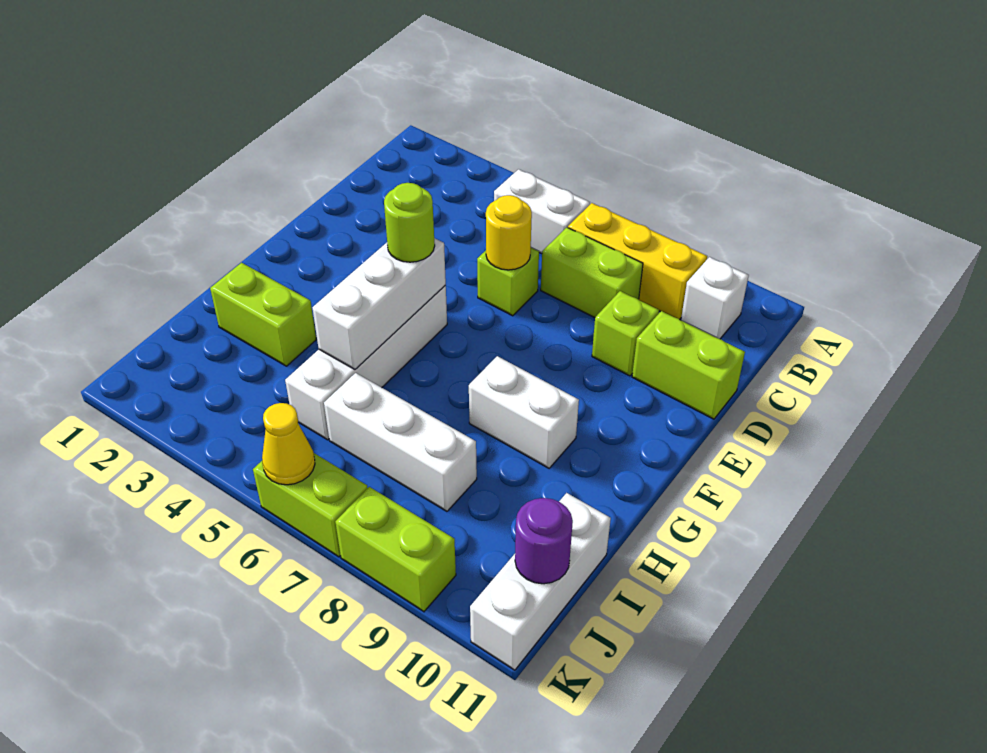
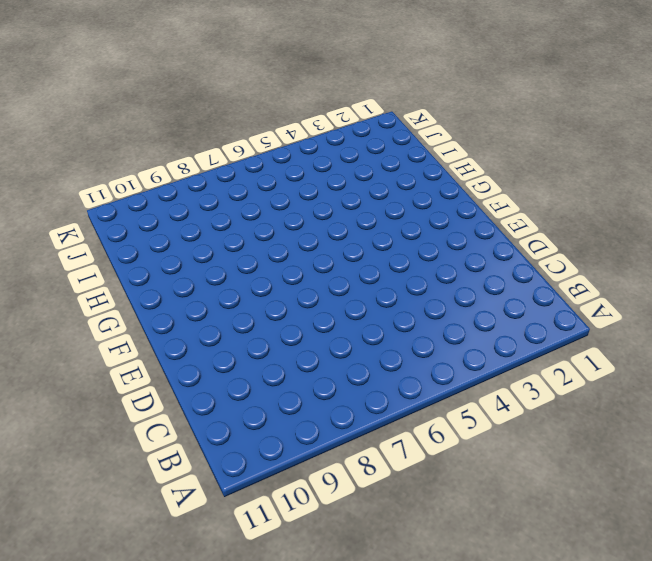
none -> white brick B5:B6 level 1
none -> yellow brick B7:B9 level 1
none -> white brick B10 level 1

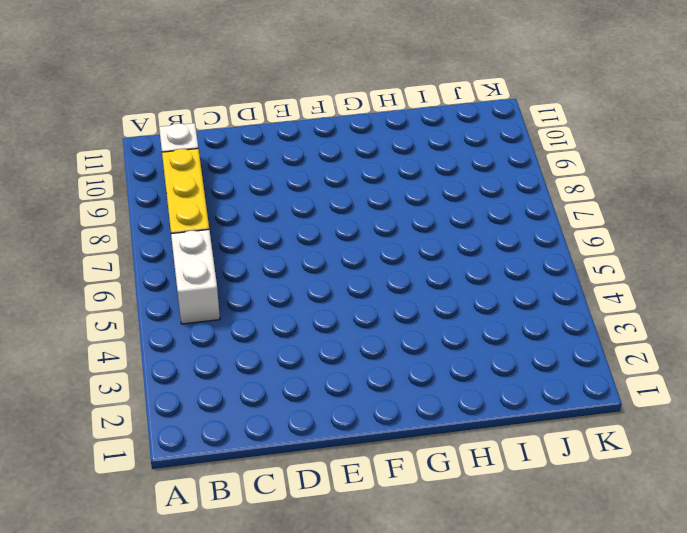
none -> lime brick C7:C8 level 1
none -> lime brick D6 level 1
none -> lime brick D9 level 1

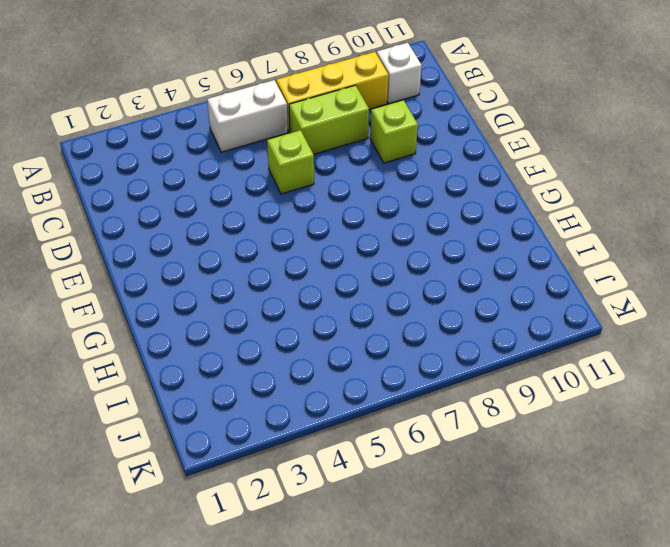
none -> lime brick D10:D11 level 1
none -> white brick F5:I5 level 1
none -> white brick G8:G9 level 1

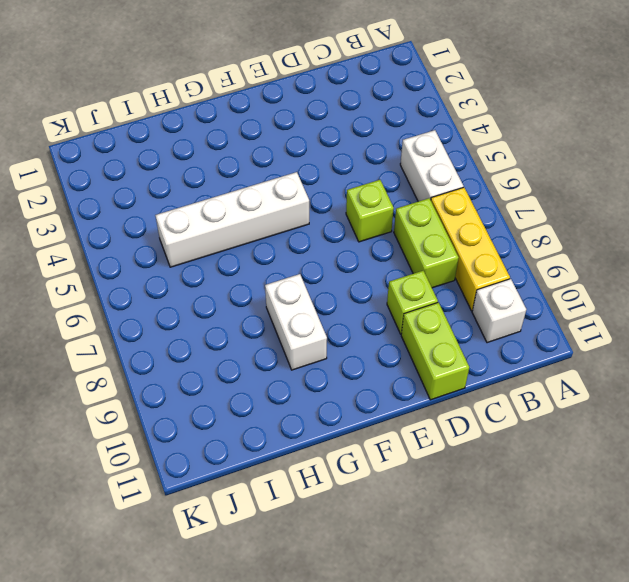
none -> lime brick H2:H3 level 1
none -> white brick I6:I8 level 1
none -> white brick I11:K11 level 1

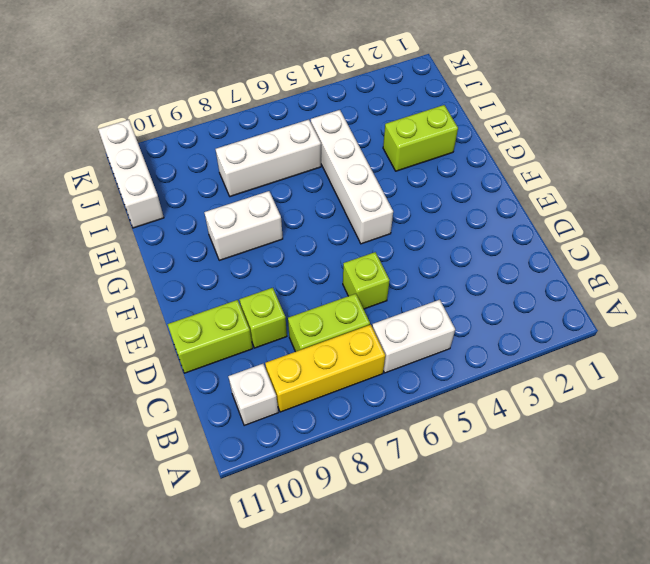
none -> lime brick K6:K7 level 1
none -> lime brick K8:K9 level 1
none -> yellow round brick D6 level 2

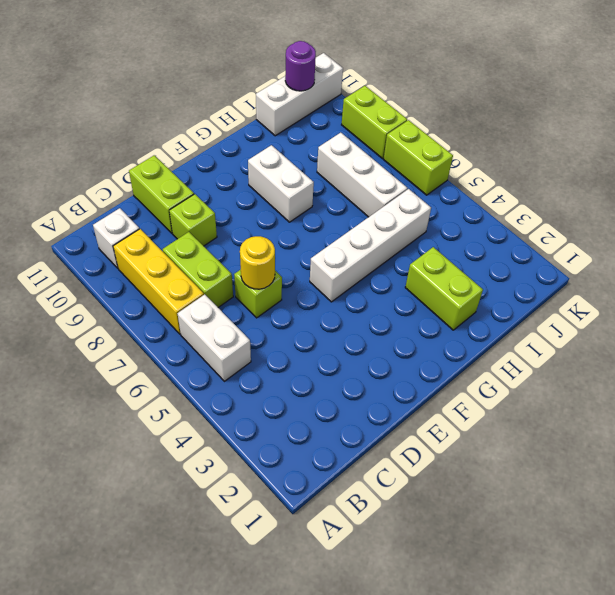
none -> white brick F5:H5 level 2
none -> yellow cone K6 level 2
none -> lime round brick F5 level 3

